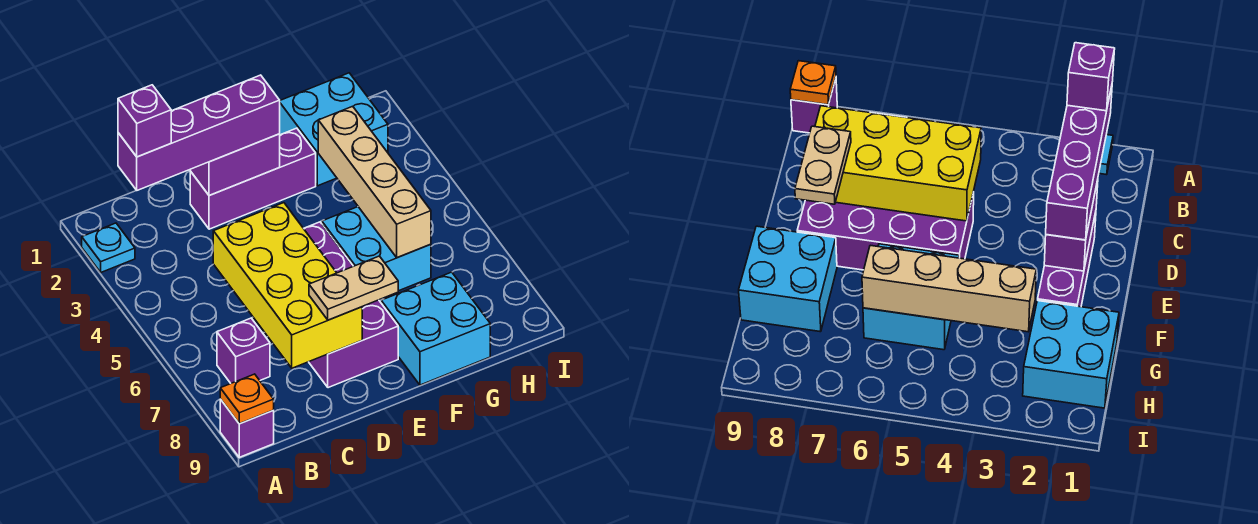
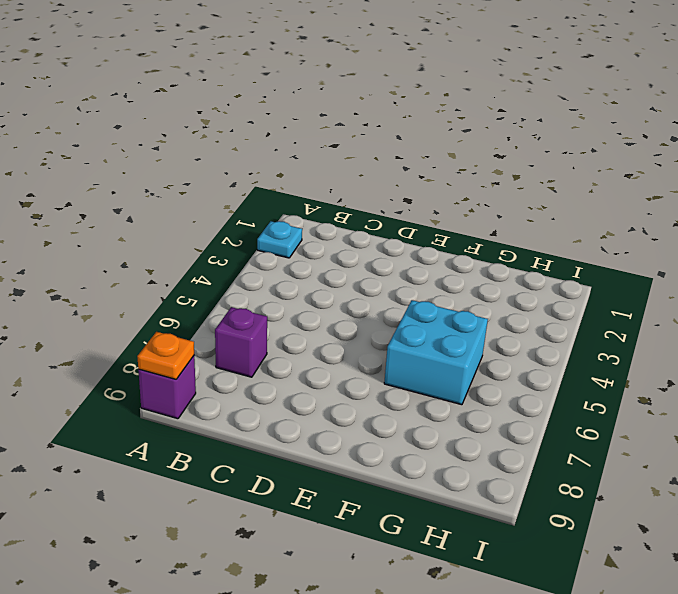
none -> purple brick D2:F2 level 1
none -> purple brick D5:E8 level 1
none -> cyan brick F8:G9 level 1

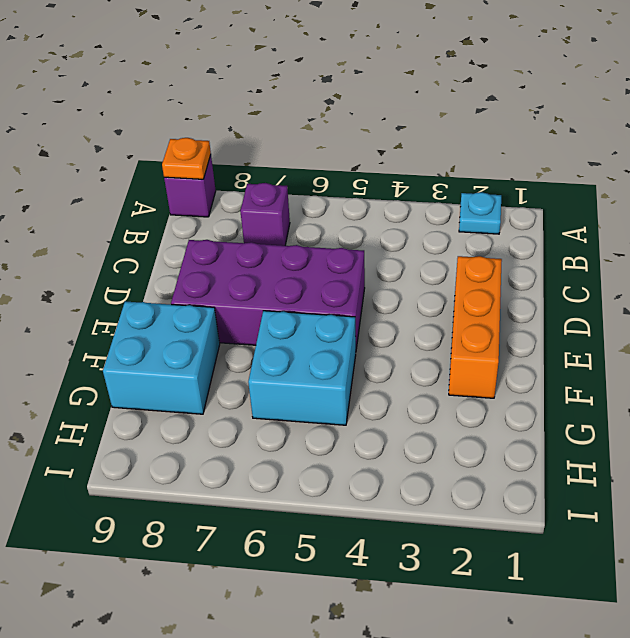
orange brick D2:F2 level 1 -> purple brick D2:F2 level 1
none -> cyan brick G1:H2 level 1
none -> yellow brick C5:D8 level 2
none -> purple brick D2:E2 level 2

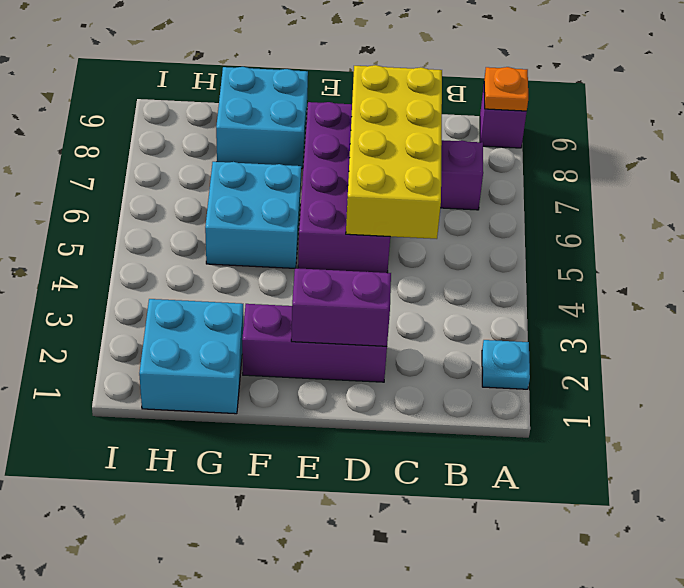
none -> tan brick G3:G6 level 2
none -> purple brick B2:E2 level 3
none -> tan plate D8:E8 level 3

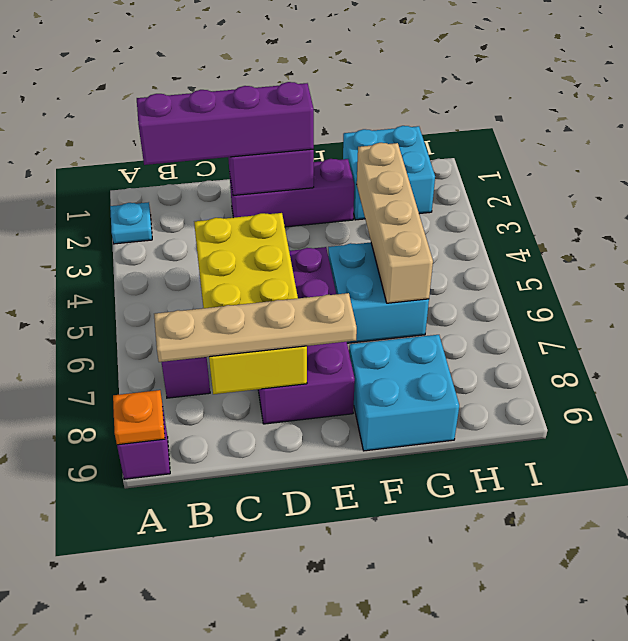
tan plate B8:E8 level 3 -> tan plate D8:E8 level 3
none -> purple brick B2 level 4

